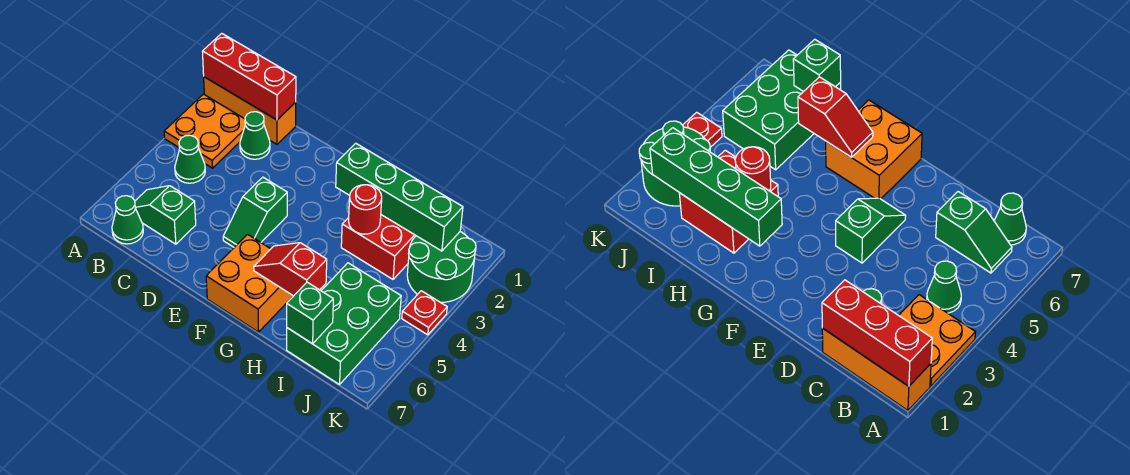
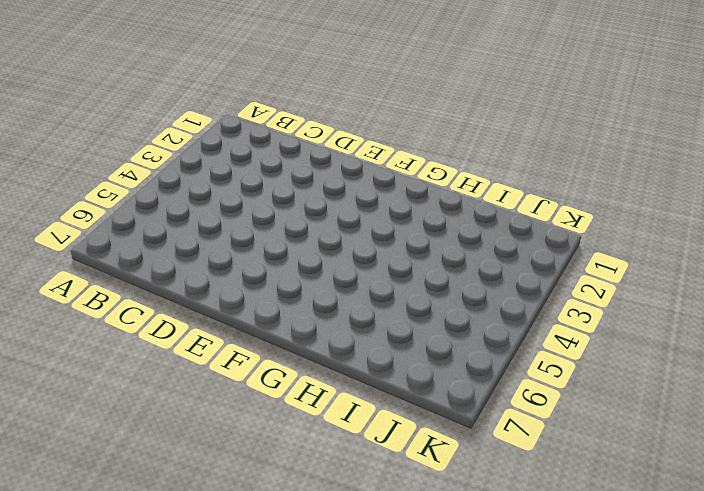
none -> orange brick A1:C1 level 1
none -> orange plate A2:B3 level 1
none -> green cone B4 level 1

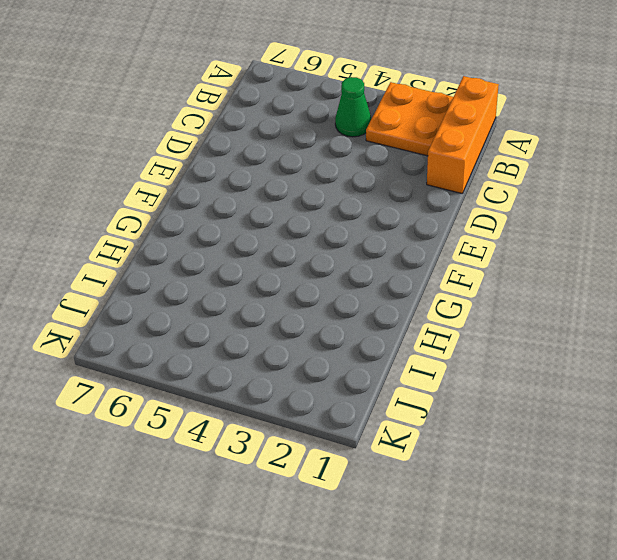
none -> green slope B6:C6 level 1 top C
none -> green cone B7 level 1
none -> green cone C2 level 1

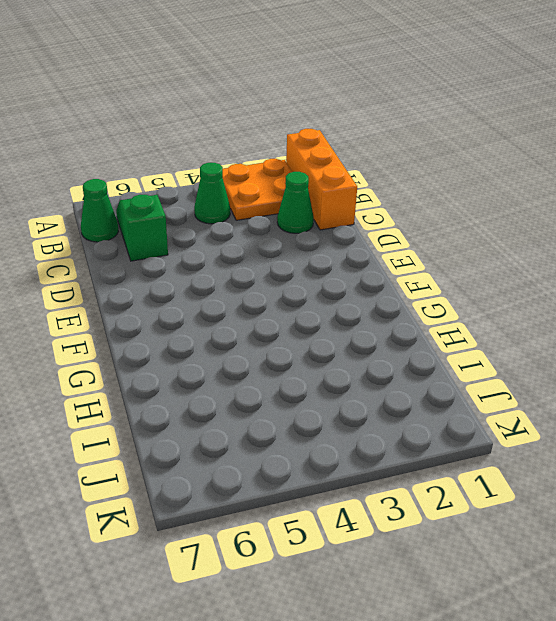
none -> green slope E4:E5 level 1 top 4
none -> orange brick F6:G7 level 1
none -> red brick H2:I3 level 1

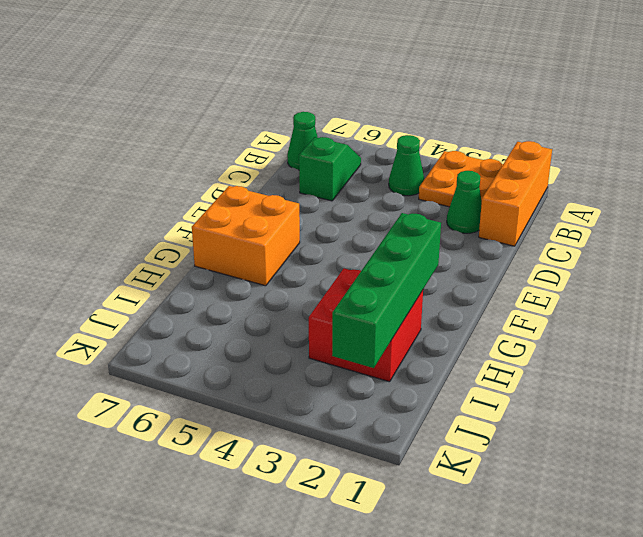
none -> green slope E4:E5 level 1 top 4
none -> green brick I5:J7 level 1
none -> green round brick J2:K3 level 1

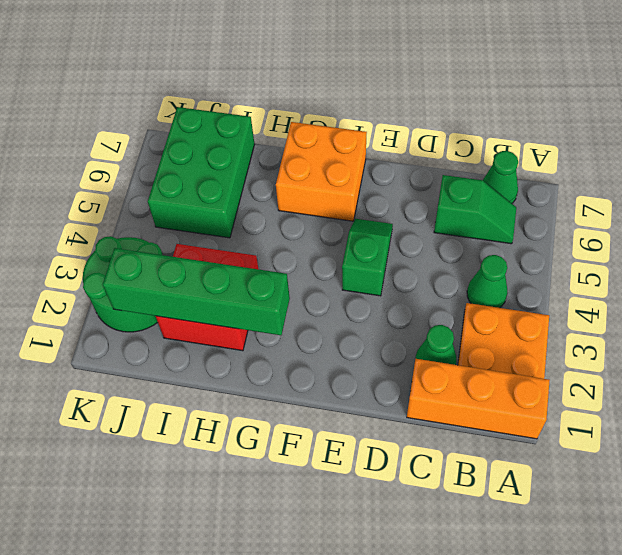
none -> red plate K4 level 1
none -> red brick A1:C1 level 2
none -> red slope G6:H6 level 2 top H

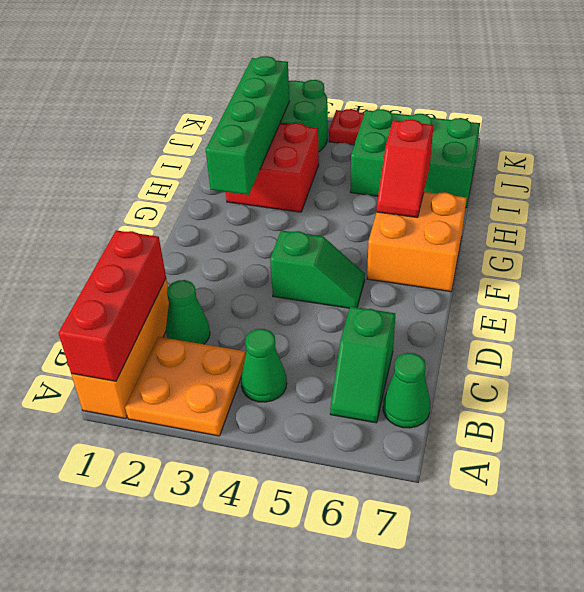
none -> red round brick H3 level 2
none -> green brick I7 level 2

